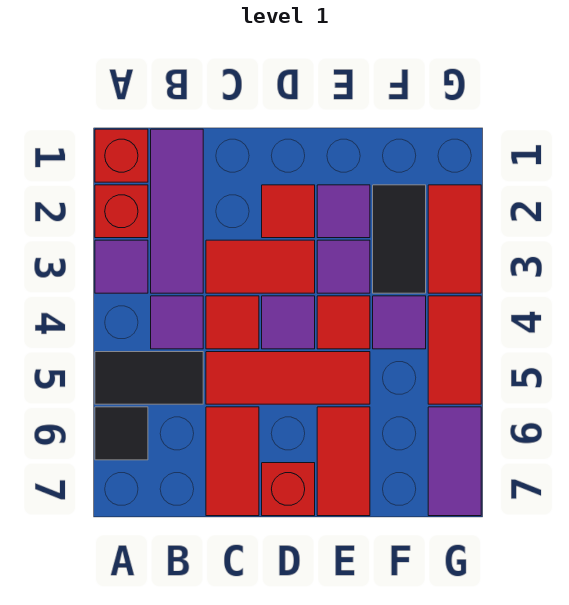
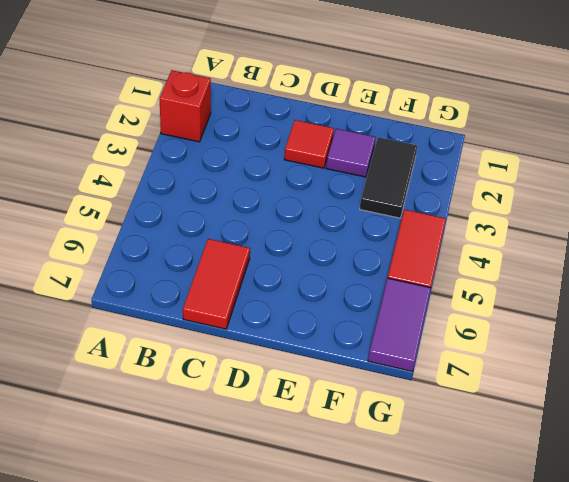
none -> red brick A1 level 1
none -> purple tile A3 level 1
none -> black tile A5:B5 level 1

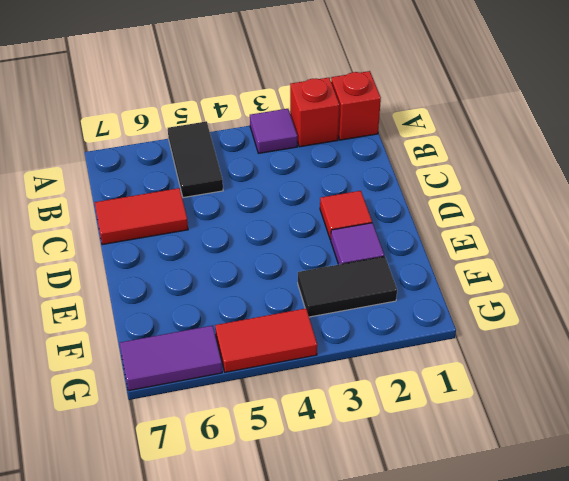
none -> black tile A6 level 1
none -> purple tile B1:B3 level 1
none -> purple tile B4 level 1

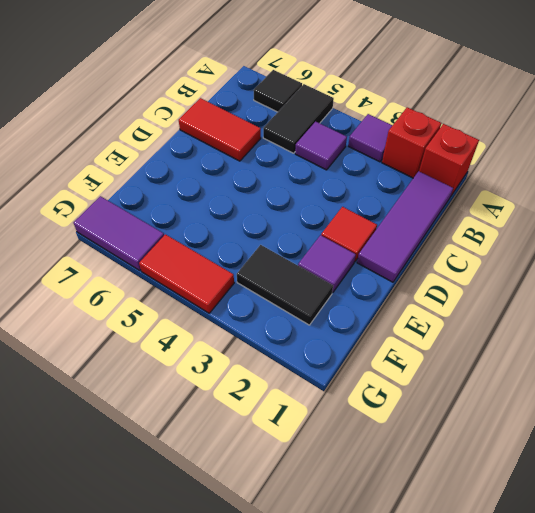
purple tile B1:D1 level 1 -> purple tile B1:B3 level 1
none -> red tile C3:D3 level 1
none -> red tile C4 level 1
none -> red tile C5:E5 level 1

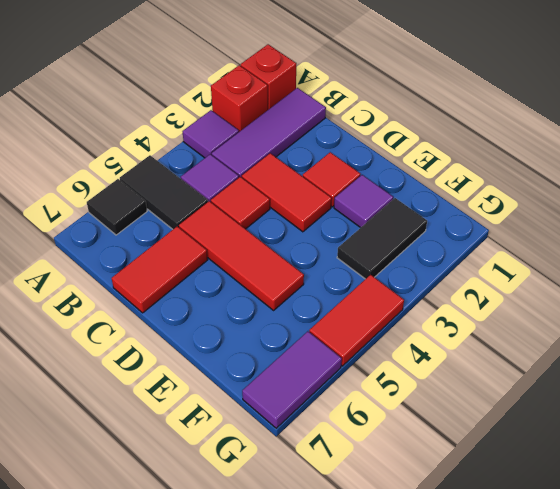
none -> purple tile D4 level 1
none -> red brick D7 level 1
none -> purple tile E3 level 1

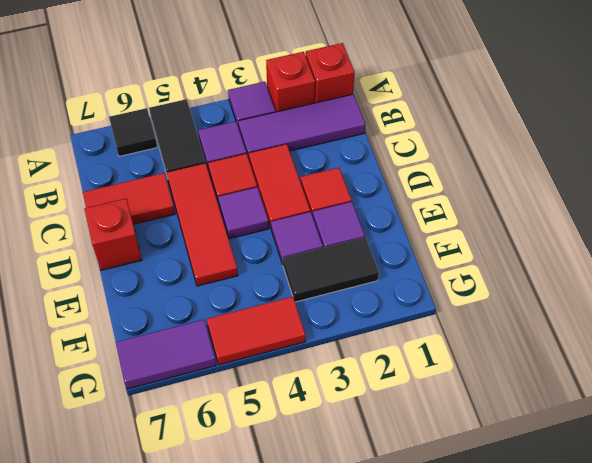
none -> red tile E4 level 1
none -> red tile E6:E7 level 1
none -> purple tile F4 level 1

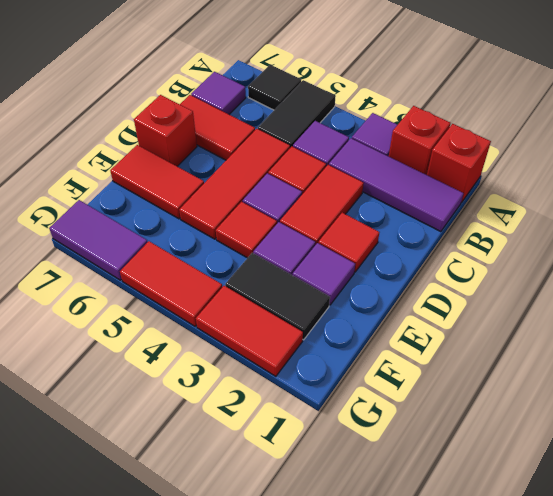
purple tile B7 level 1 -> purple tile F4 level 1

